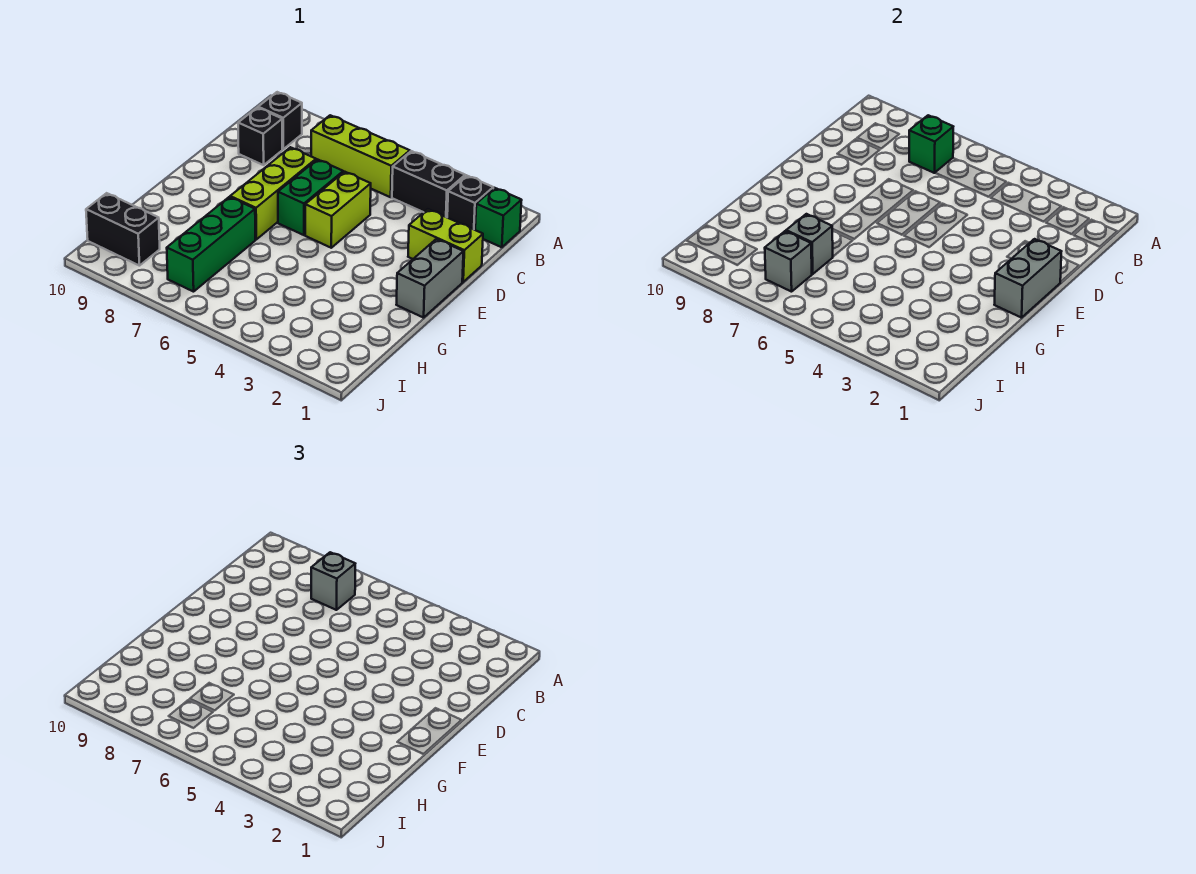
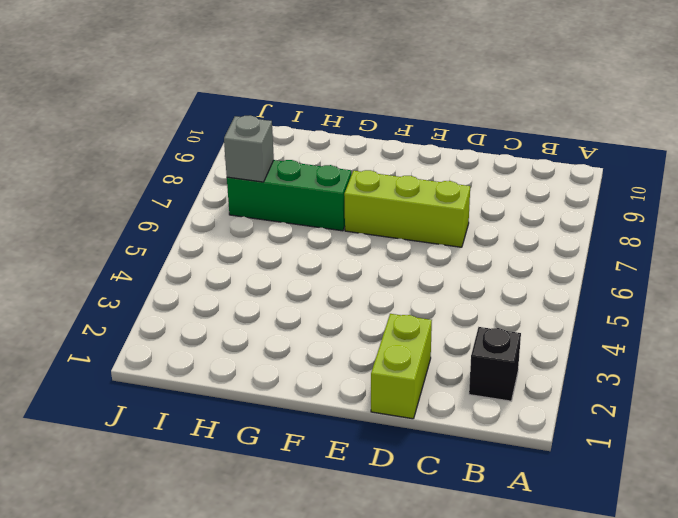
none -> green brick B1 level 1
none -> black brick B3:B4 level 1
none -> lime brick B5:B7 level 1

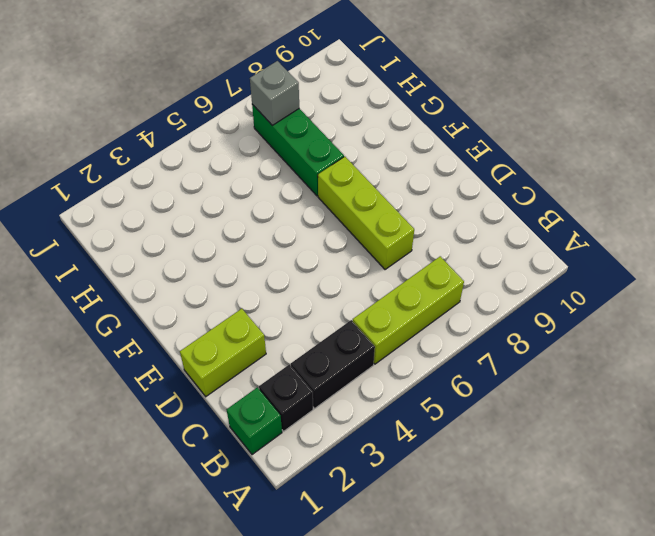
none -> black brick B9 level 1
none -> black brick C9 level 1
none -> lime brick D5:E5 level 1

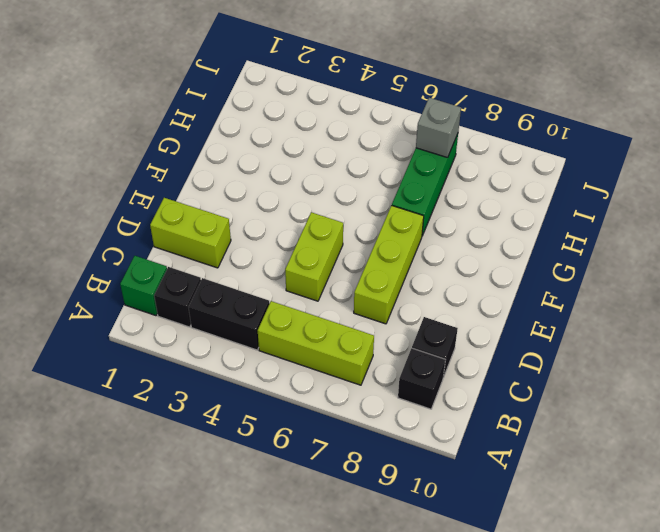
none -> green brick D6:E6 level 1
none -> grey brick E1:F1 level 1
none -> black brick I9:I10 level 1

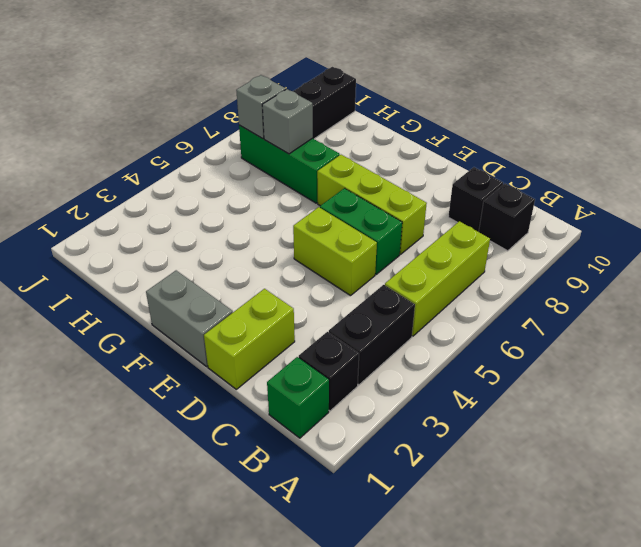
none -> green brick B7 level 2
none -> grey brick E1:F1 level 2
none -> grey brick B7 level 3

